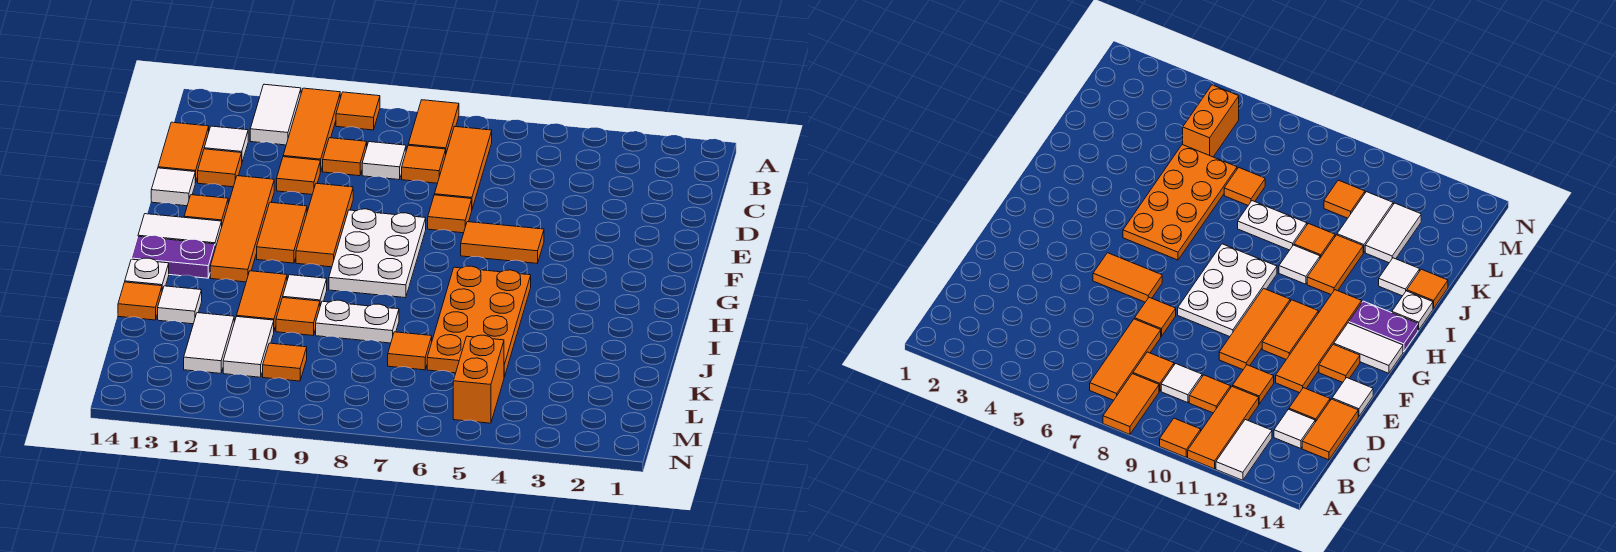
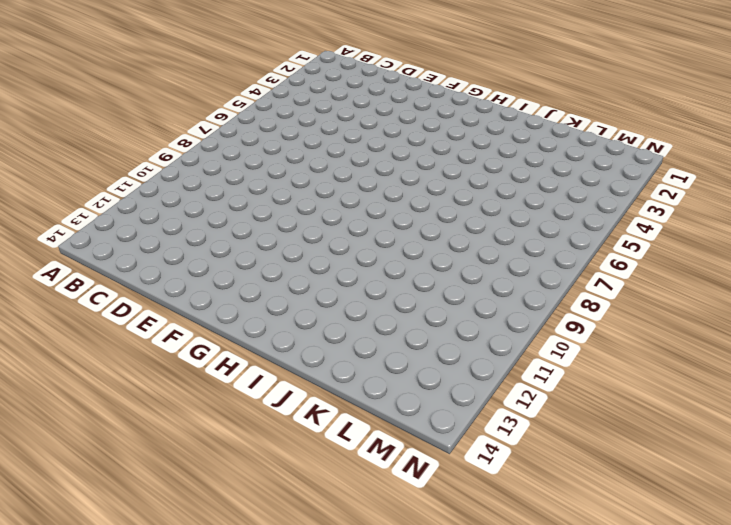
none -> orange tile A8:B8 level 1
none -> orange tile A10 level 1
none -> orange tile A11:C11 level 1
none -> white tile A12:B12 level 1

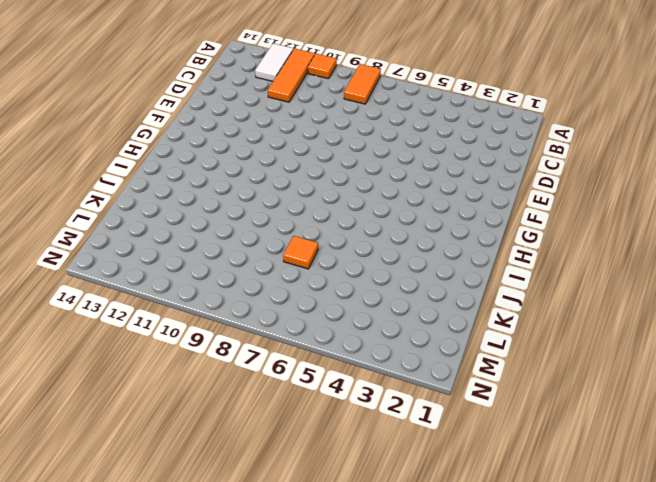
none -> orange tile B7:D7 level 1
none -> orange tile C8 level 1
none -> white tile C9 level 1
none -> orange tile C10 level 1

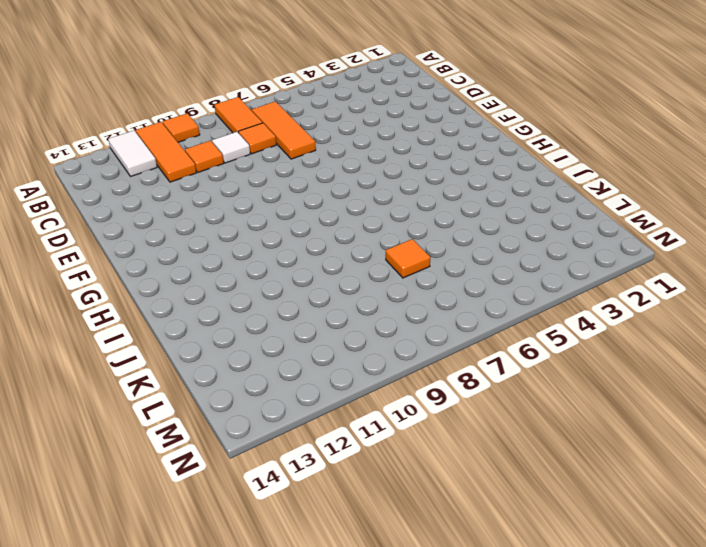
none -> white tile C13 level 1
none -> orange tile C14:D14 level 1
none -> orange tile D11 level 1
none -> orange tile D13 level 1

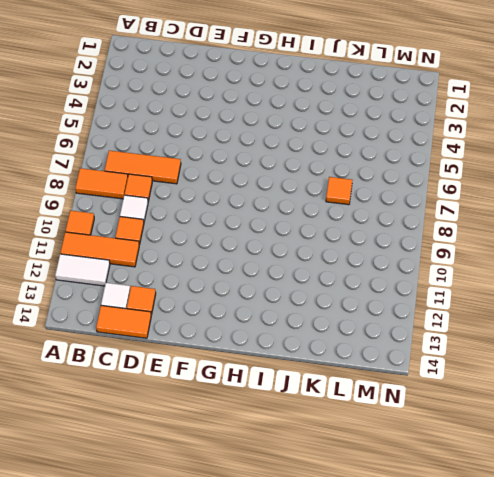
none -> orange tile D11 level 1
none -> orange tile E7 level 1
none -> orange tile E10:G10 level 1
none -> orange tile E12:H12 level 1

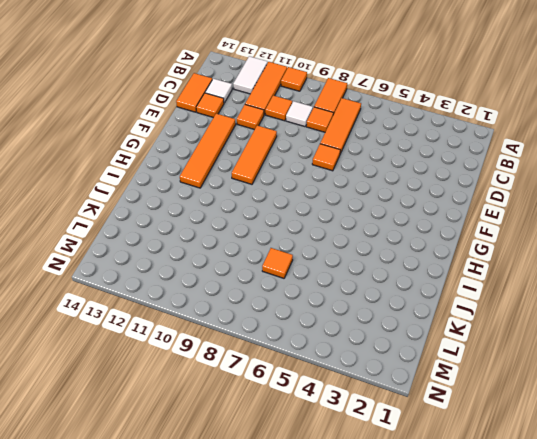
none -> white tile E14 level 1
none -> orange tile F5:F6 level 1
none -> white plate F8:H9 level 1
none -> orange tile F11:G11 level 1

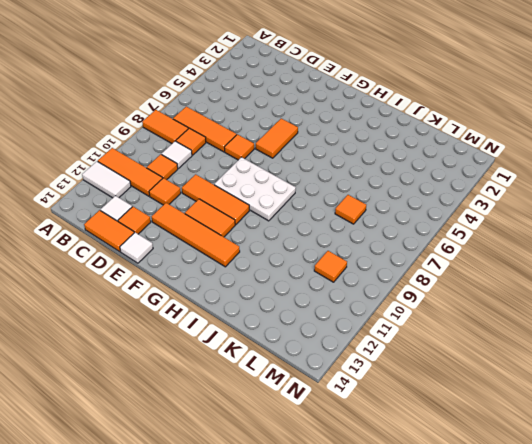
none -> orange tile A10 level 1
none -> orange tile F13 level 1
none -> white tile G13:G14 level 1
none -> orange plate H5:K6 level 1

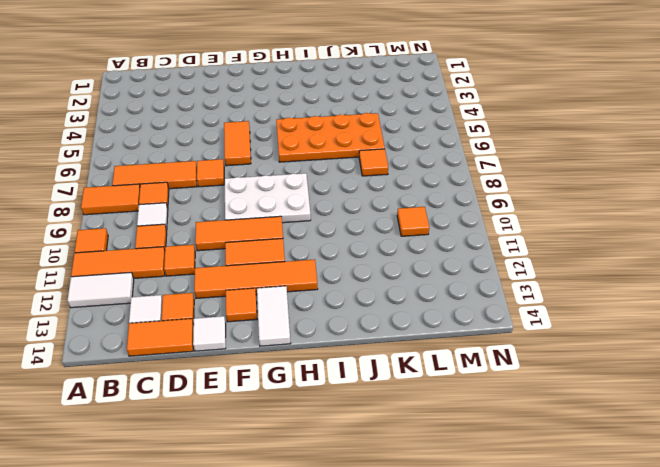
none -> purple plate H13:H14 level 1
none -> white tile I10 level 1
none -> orange tile I11:J11 level 1
none -> white plate I14 level 1

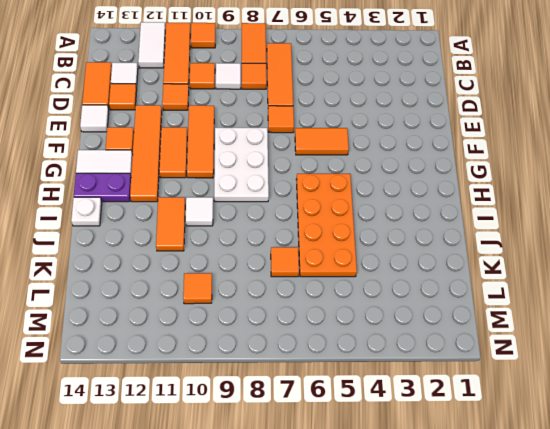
none -> white plate J8:J9 level 1
none -> orange tile J10 level 1
none -> white tile J13 level 1
none -> orange tile J14 level 1

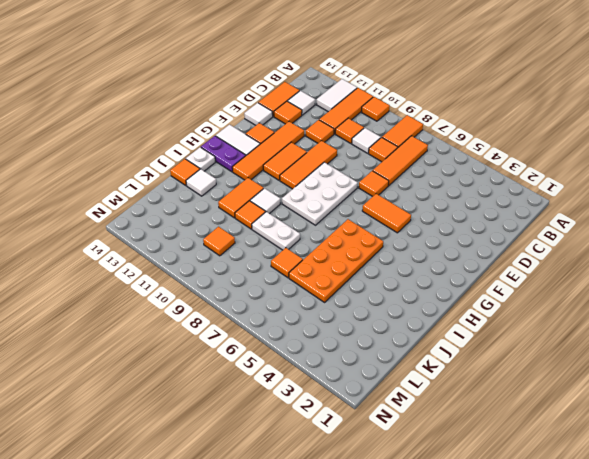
none -> white tile K11:L11 level 1
none -> white tile K12:L12 level 1
none -> orange brick L5:M5 level 1

